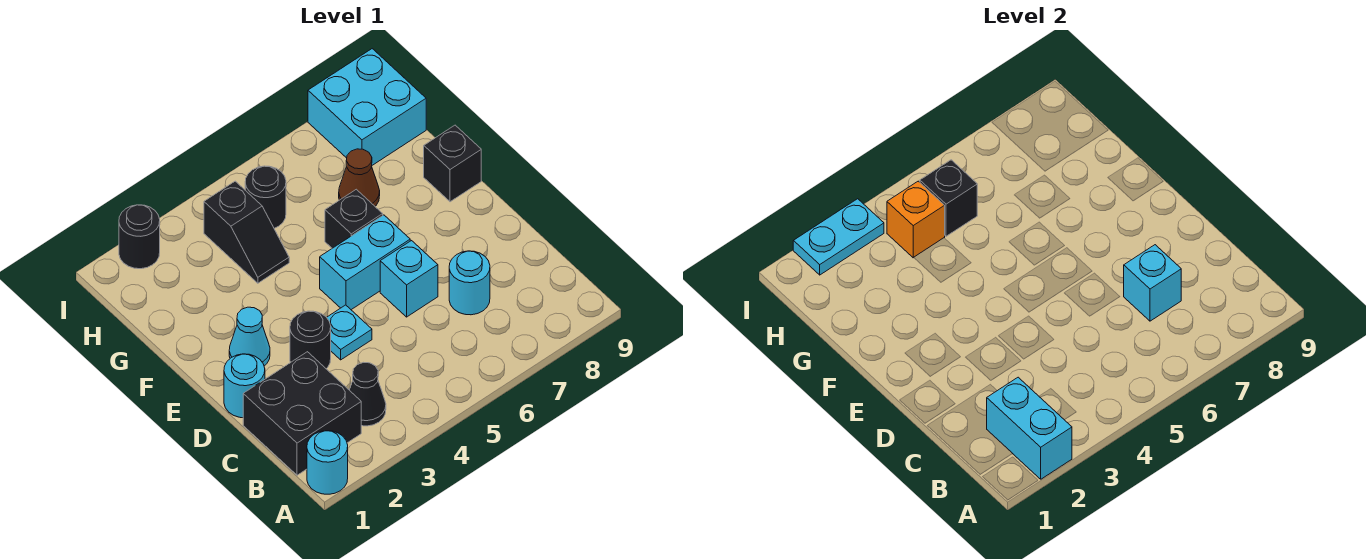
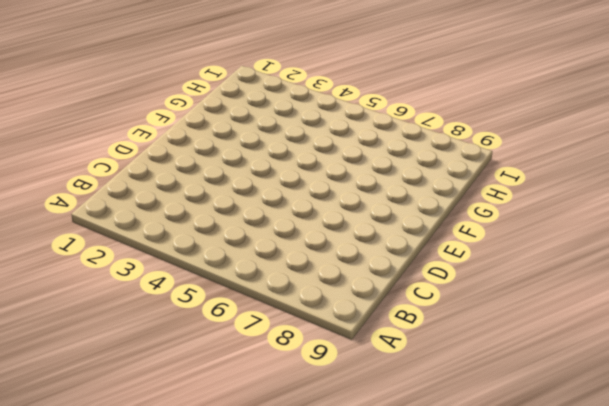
none -> cyan round brick A1 level 1
none -> black brick B1:C2 level 1
none -> black cone B3 level 1

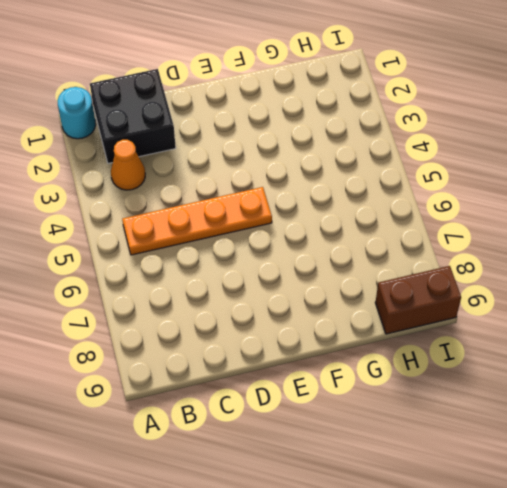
orange cone B3 level 1 -> black cone B3 level 1
orange plate B5:E5 level 1 -> cyan brick E5:E6 level 1
brown brick H9:I9 level 1 -> cyan brick H8:I9 level 1
none -> cyan round brick C7 level 1
none -> cyan round brick D1 level 1
none -> black round brick D3 level 1

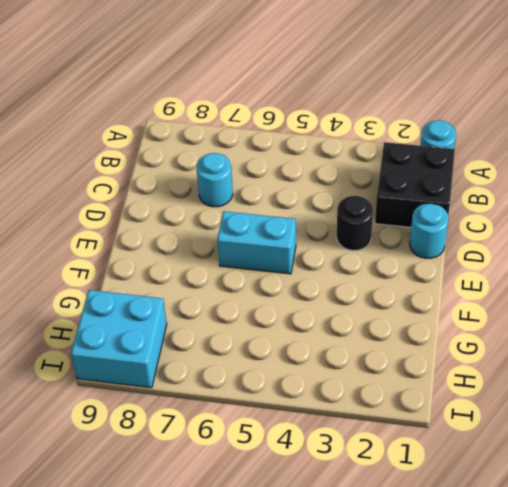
none -> black cone B3 level 1
none -> cyan plate D4 level 1
none -> cyan brick D6 level 1

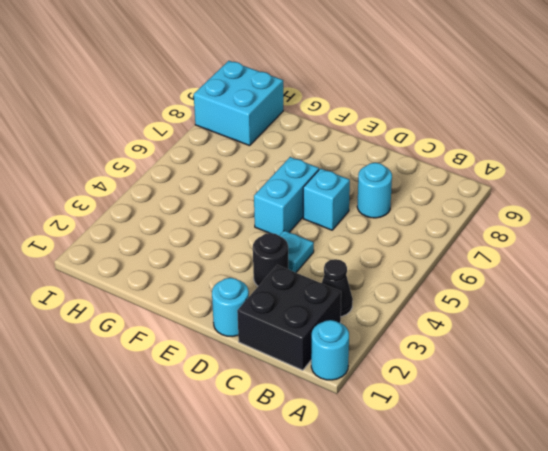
none -> cyan cone E2 level 1
none -> black brick F6 level 1
none -> black brick F9 level 1

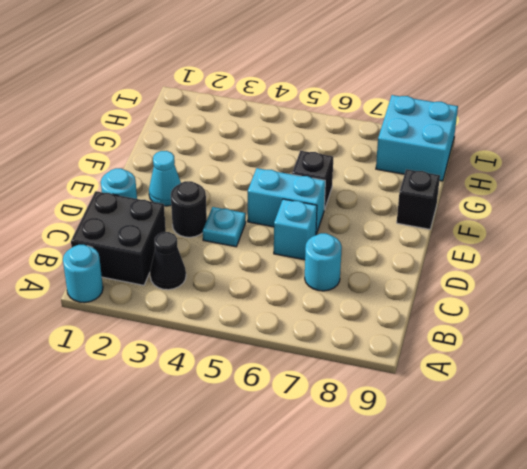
none -> black slope G4:H4 level 1 top H
none -> brown cone G7 level 1
none -> black round brick H5 level 1

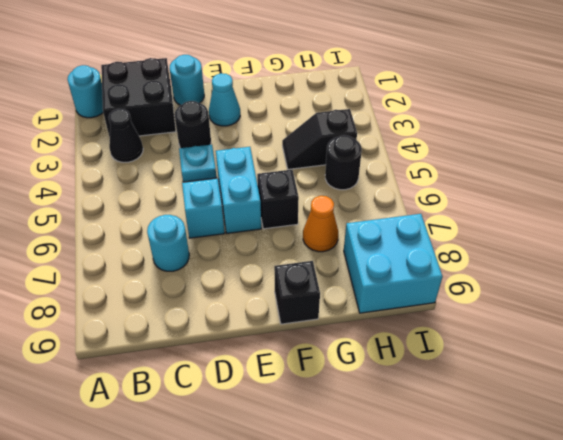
orange cone G7 level 1 -> brown cone G7 level 1
none -> black round brick I2 level 1
none -> cyan brick A2:B2 level 2
none -> cyan brick C7 level 2

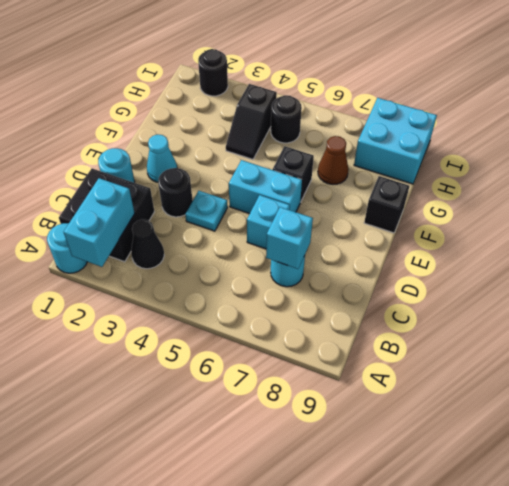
none -> orange brick H4 level 2
none -> black brick H5 level 2
none -> cyan plate I2:I3 level 2

